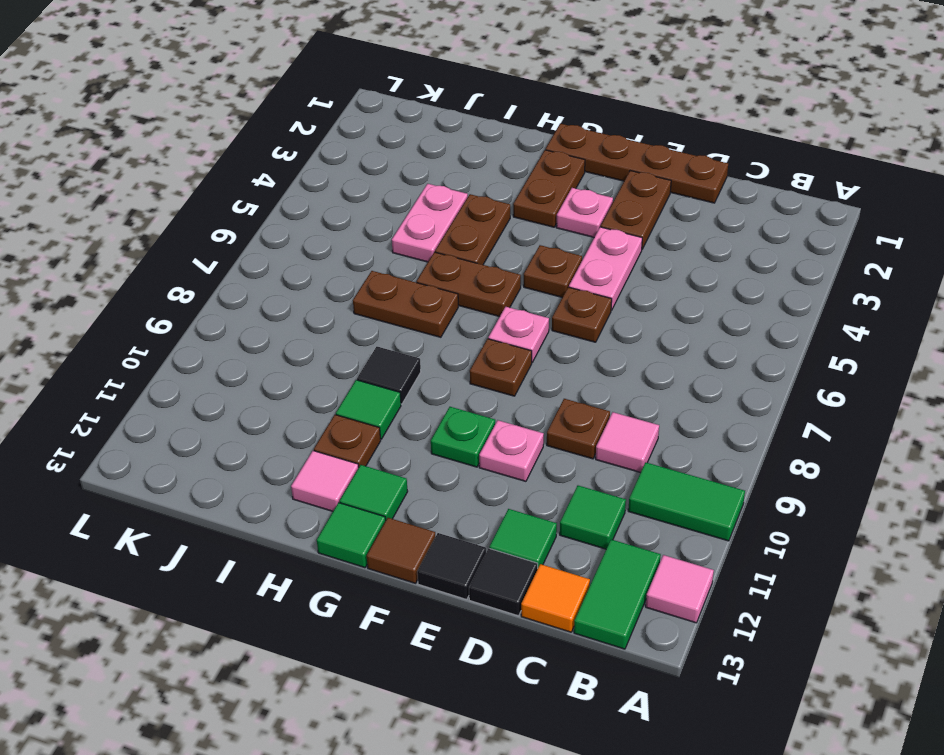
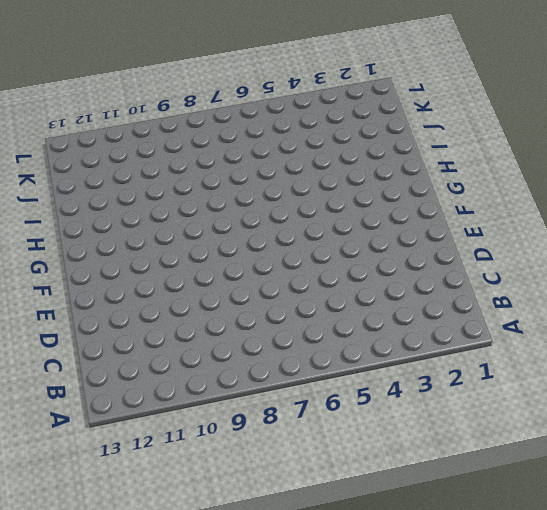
none -> green tile A10:B10 level 1
none -> pink tile A12 level 1
none -> green tile B12:B13 level 1
none -> pink tile C9 level 1

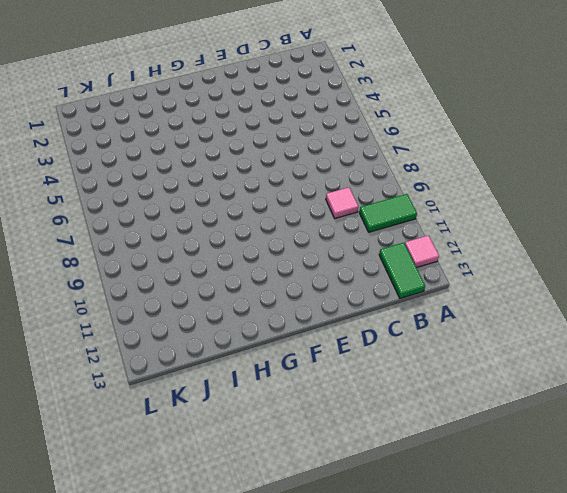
none -> green tile C11 level 1
none -> orange tile C13 level 1
none -> brown plate D1:G1 level 1
none -> brown plate D9 level 1

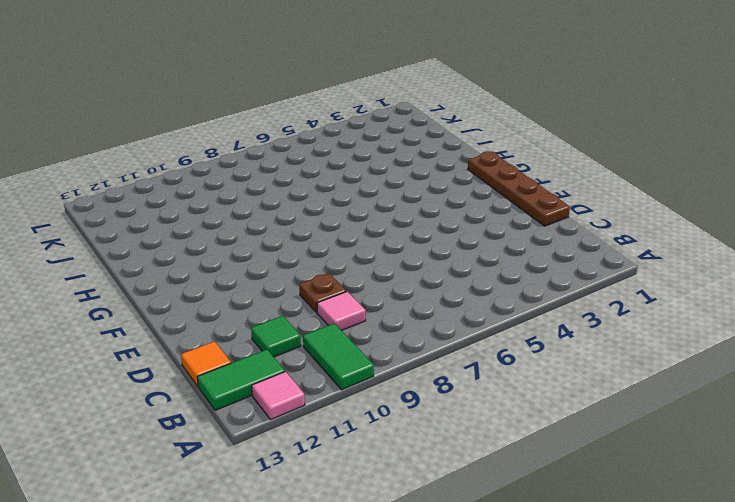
none -> green tile D12 level 1
none -> black tile D13 level 1
none -> brown plate E2:E3 level 1
none -> pink plate E4:E5 level 1

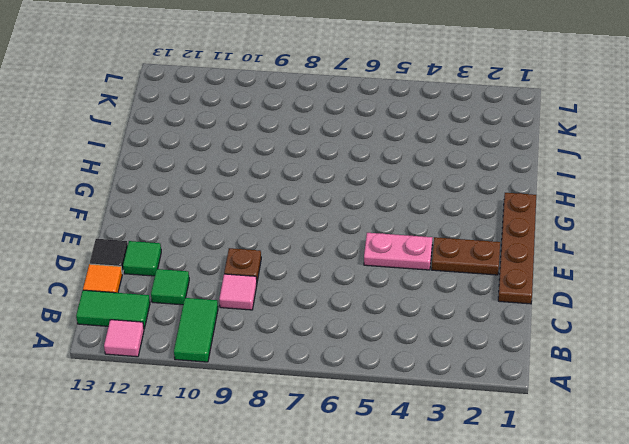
none -> brown plate E6 level 1
none -> pink plate E10 level 1
none -> black tile E13 level 1
none -> pink plate F3 level 1

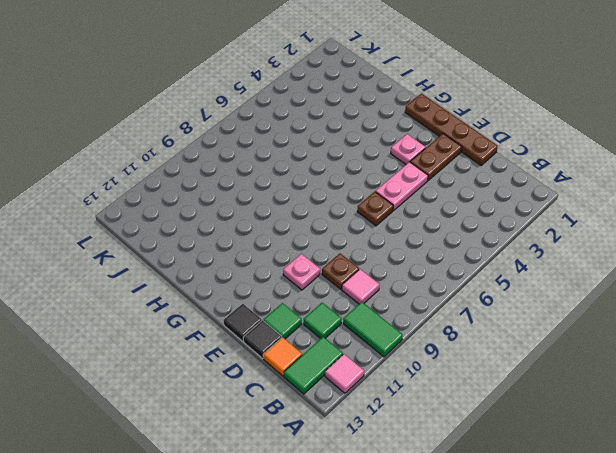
none -> brown plate F5 level 1
none -> pink plate F7 level 1
none -> brown plate F8 level 1
none -> green plate F10 level 1

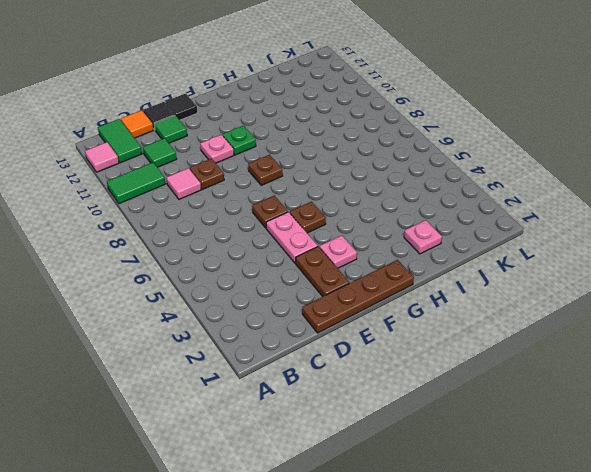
pink plate I2 level 1 -> pink plate F7 level 1
none -> brown tile F13 level 1
none -> brown plate G2:G3 level 1
none -> brown plate G6:H6 level 1
none -> green tile G12 level 1

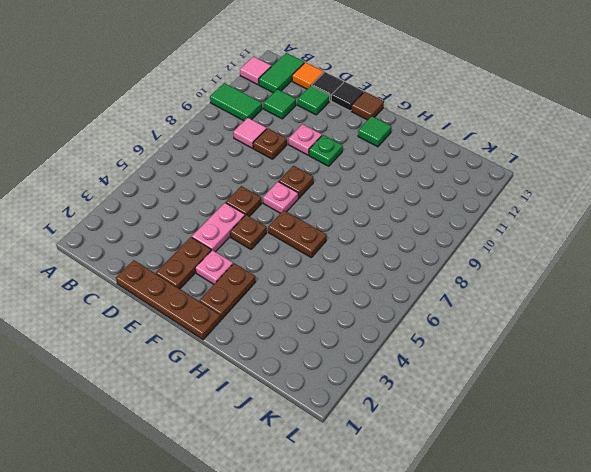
none -> green tile G13 level 1
none -> brown plate H4:H5 level 1
none -> brown plate H7:I7 level 1
none -> black tile H9 level 1

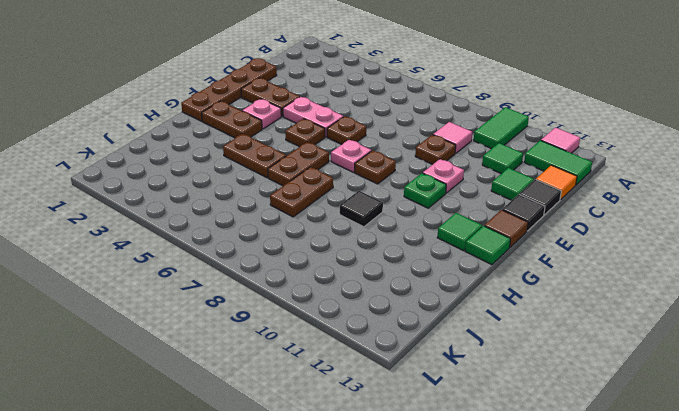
none -> green tile H10 level 1
none -> brown plate H11 level 1
none -> pink tile H12 level 1
none -> pink plate I4:I5 level 1

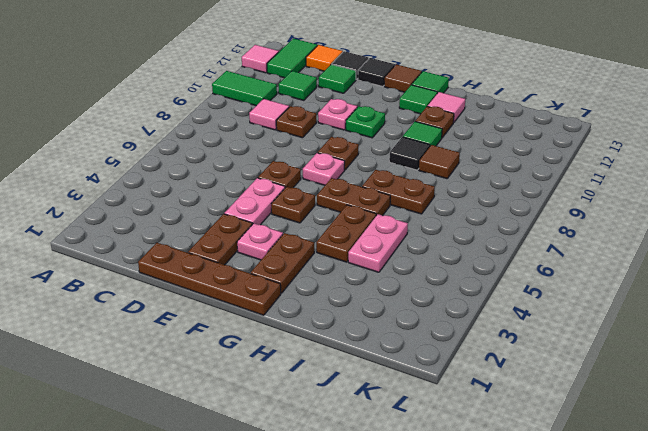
brown tile I9 level 1 -> none

